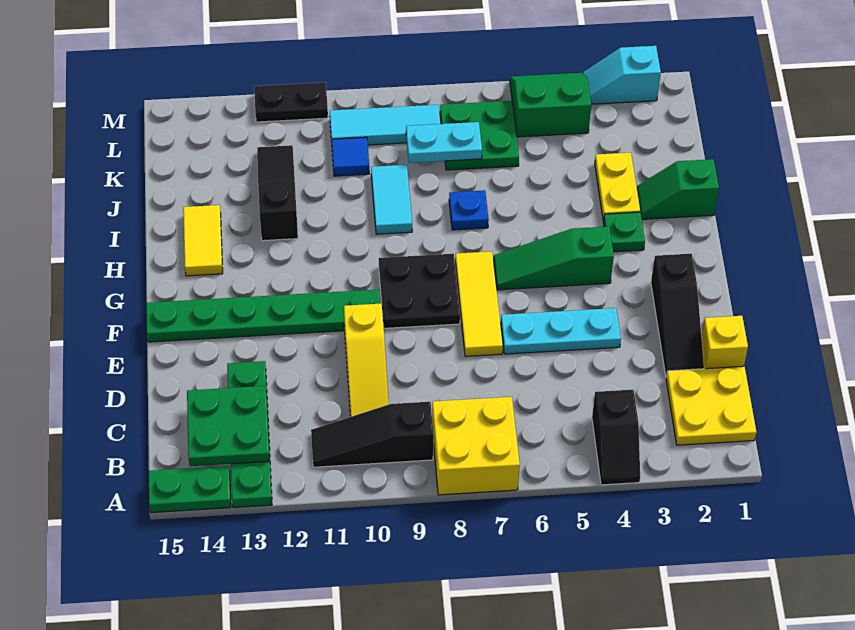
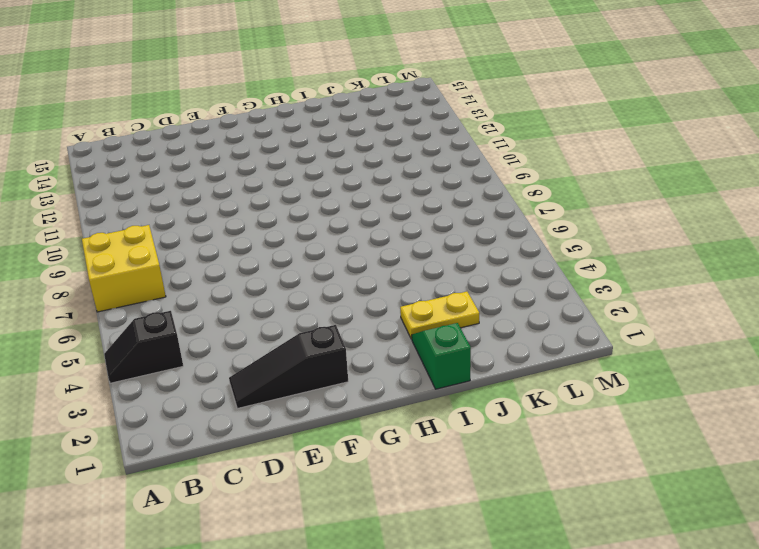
none -> green plate A13:D13 level 1
none -> green plate A14:A15 level 1
none -> yellow plate B1:C2 level 1

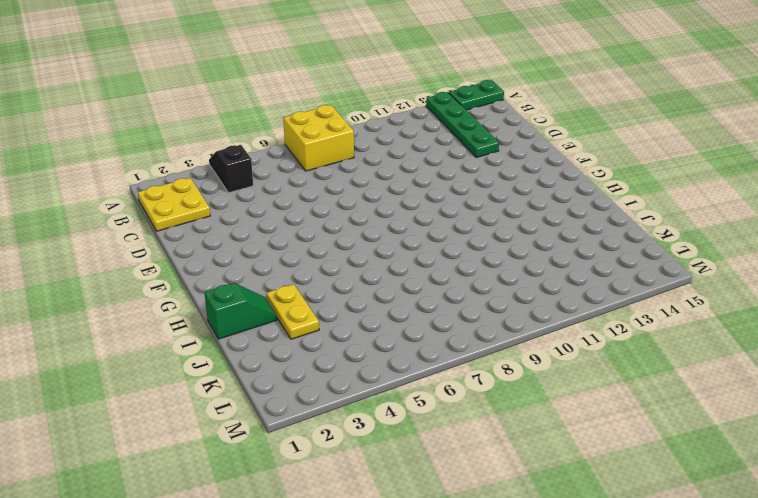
none -> black slope B9:B11 level 1 top 9
none -> yellow slope C10:E10 level 1 top E
none -> yellow brick D1 level 1

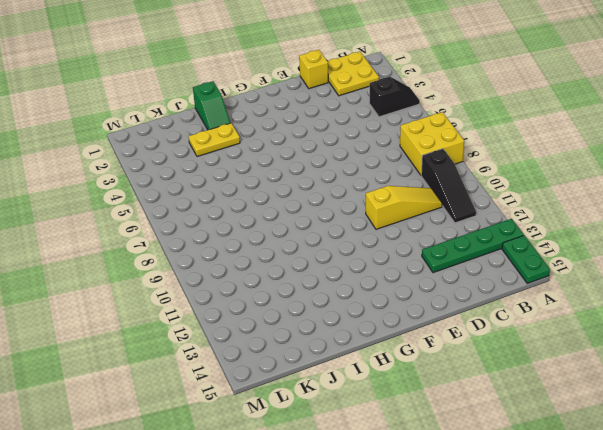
none -> black slope D2:F2 level 1 top F
none -> cyan plate E4:E6 level 1
none -> yellow tile E7:G7 level 1

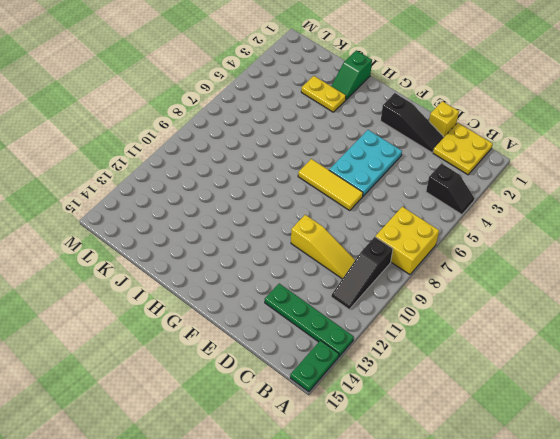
cyan plate E4:F6 level 1 -> cyan plate E4:E6 level 1
none -> black plate F8:G9 level 1
none -> green plate F10:F15 level 1
none -> green slope G4:G6 level 1 top 4

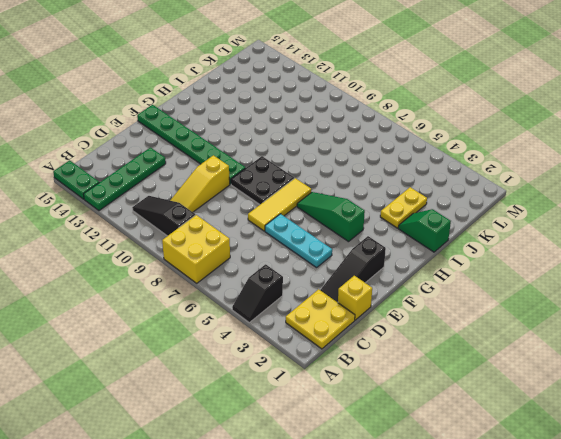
none -> green plate H3 level 1
none -> yellow tile H14:I14 level 1
none -> blue plate I7 level 1

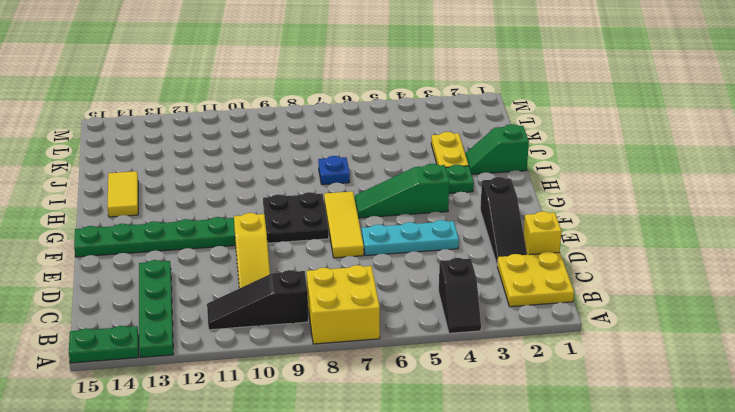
none -> cyan tile I9:J9 level 1
none -> black slope I12:K12 level 1 top I
none -> green plate K6:L7 level 1

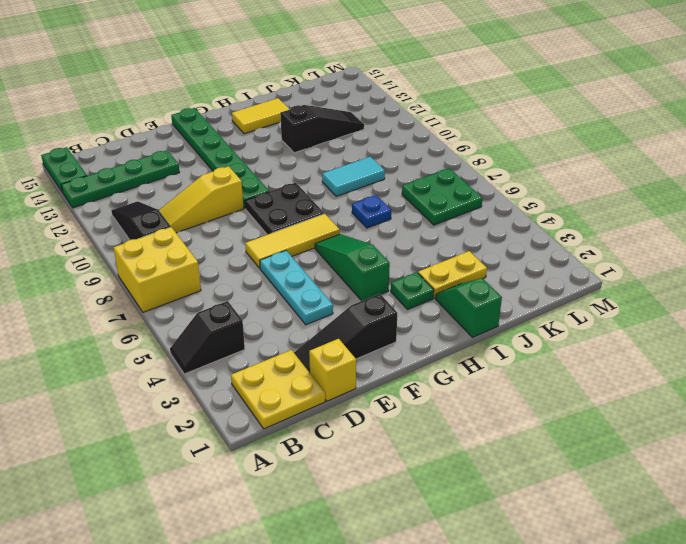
none -> blue tile K10 level 1
none -> green slope L4:M5 level 1 top L
none -> cyan tile L8:L10 level 1

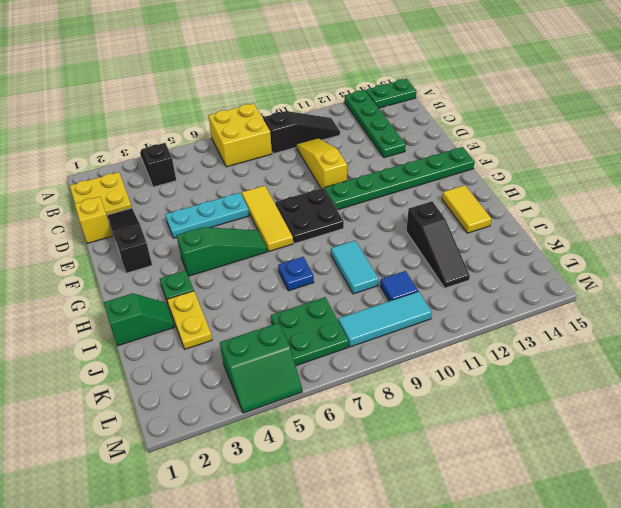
none -> cyan slope M2:M3 level 1 top 2
none -> black plate M11:M12 level 1
none -> green plate B13:C14 level 2

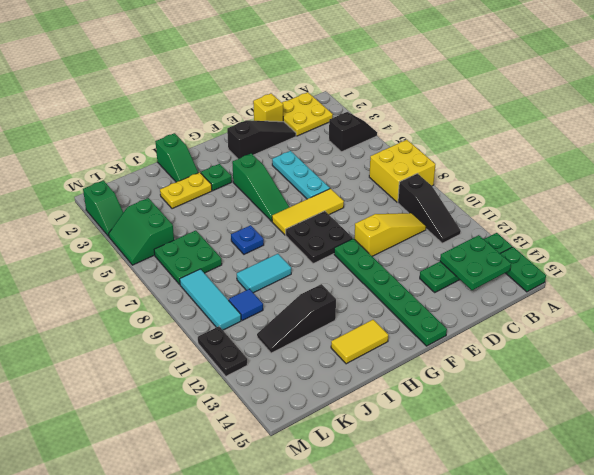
green slope M2:M3 level 1 top 2 -> cyan slope M2:M3 level 1 top 2
none -> cyan plate K7:K8 level 2

